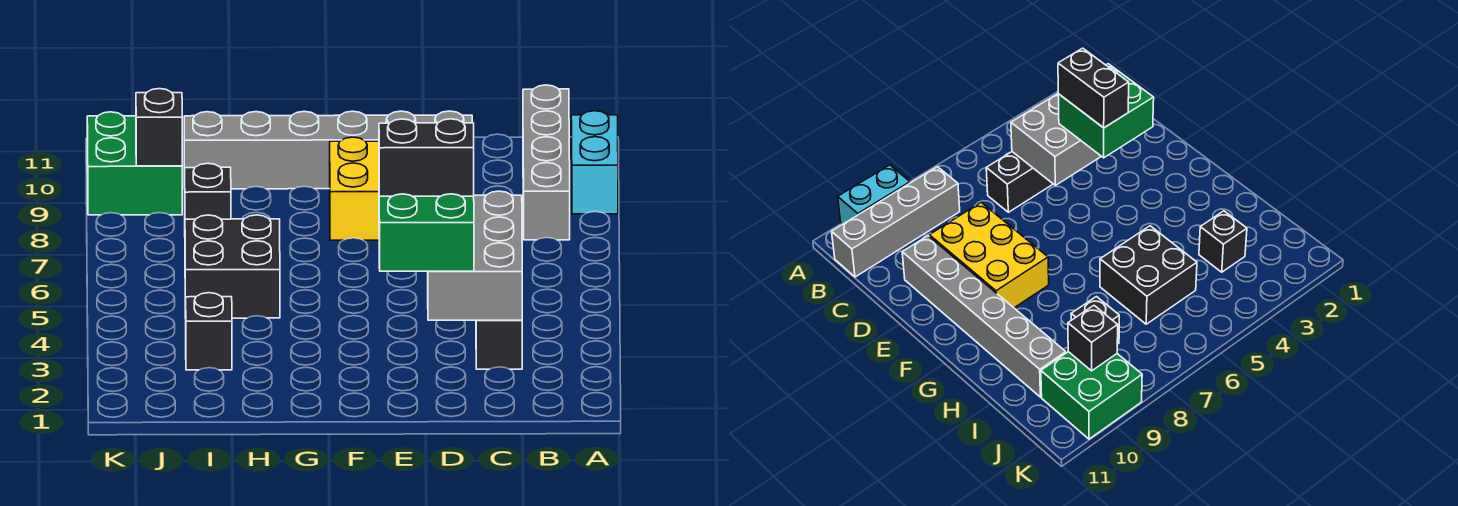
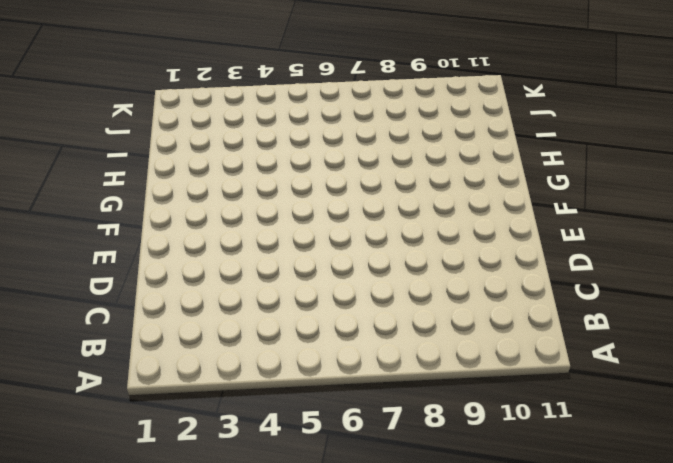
none -> cyan brick A9:A10 level 1
none -> grey brick B8:B11 level 1
none -> black brick C3:C6 level 1

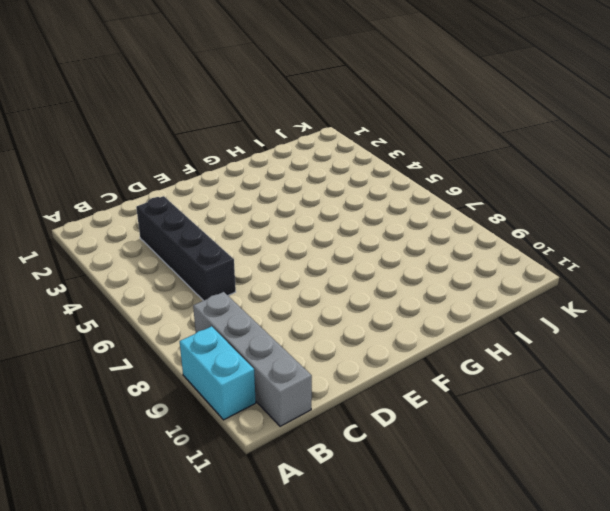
none -> yellow brick D8:F9 level 1
none -> grey brick D10:I10 level 1
none -> black brick H5:I6 level 1

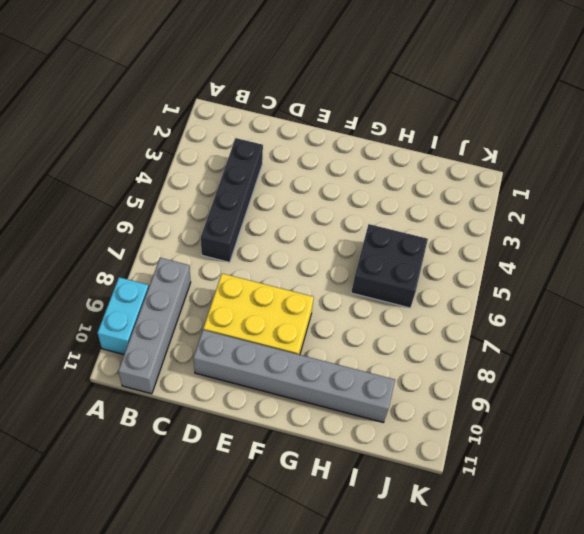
none -> black brick I3 level 1
none -> black brick I8 level 1
none -> green brick J9:K10 level 1

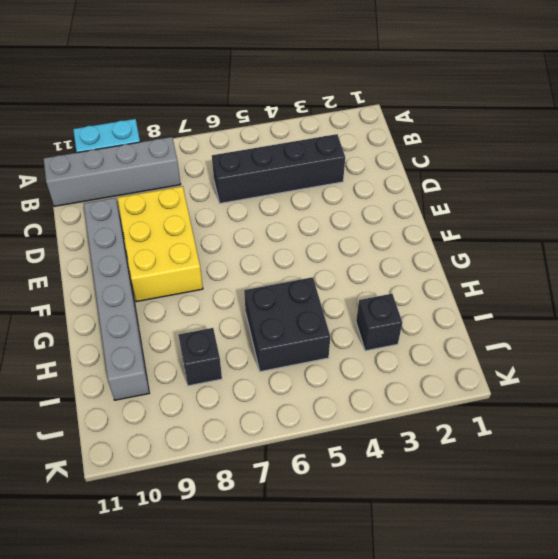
none -> green brick J9:K10 level 1
none -> grey brick C3:D5 level 2
none -> black brick J9 level 2

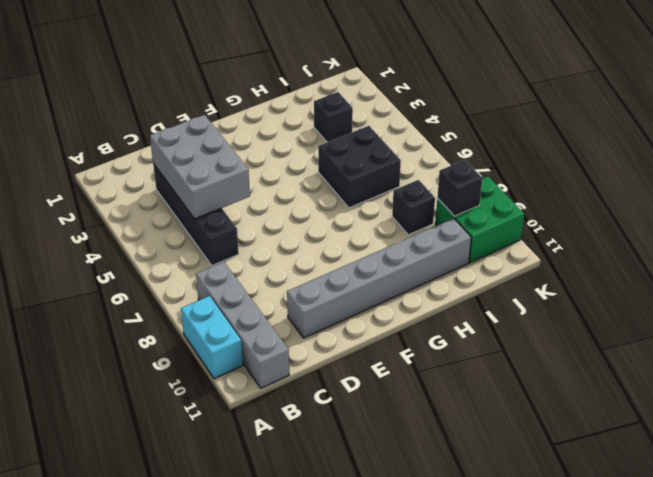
none -> yellow brick D8:F9 level 1
none -> green brick D3:E4 level 3
none -> black brick D4:E4 level 4

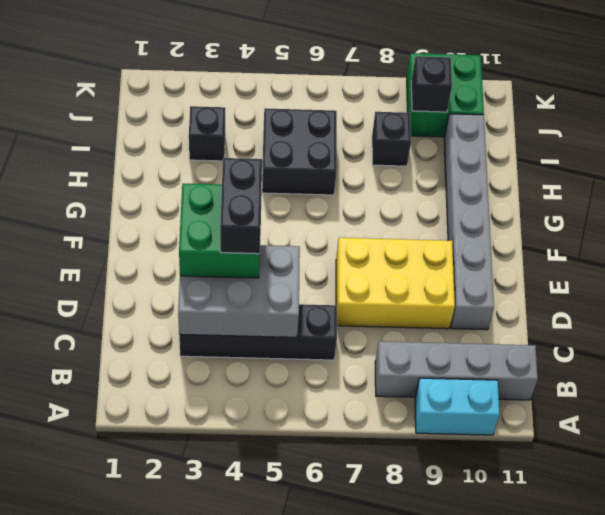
yellow brick D7:E9 level 1 -> yellow brick D8:F9 level 1

